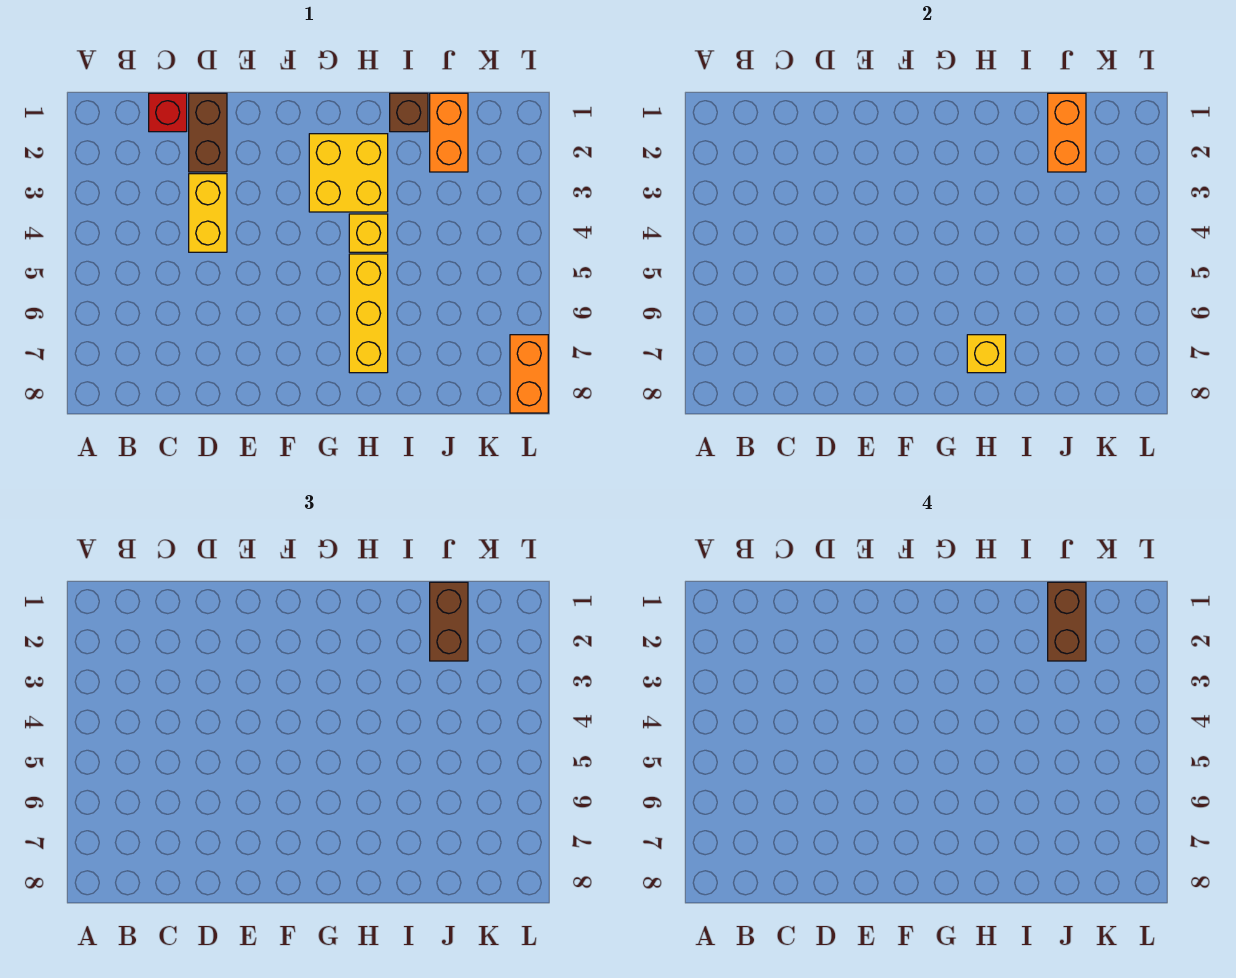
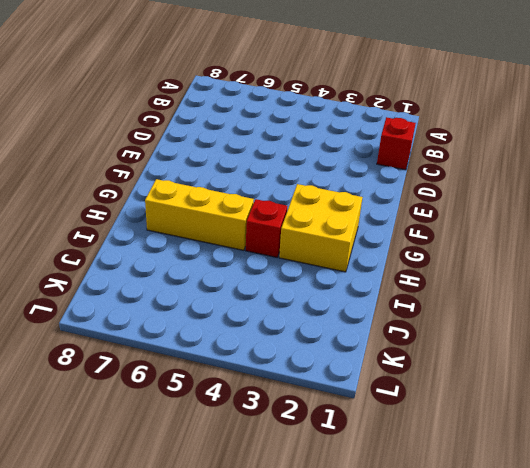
red brick H4 level 1 -> yellow brick H4 level 1
none -> brown brick D1:D2 level 1
none -> yellow brick D3:D4 level 1
none -> brown brick I1 level 1

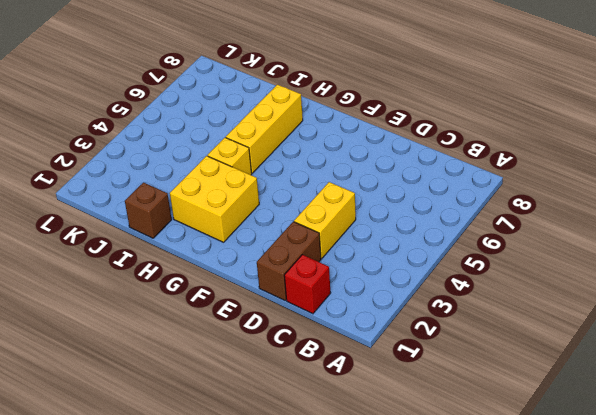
none -> orange brick J1:J2 level 1
none -> orange brick L7:L8 level 1
none -> yellow brick H7 level 2

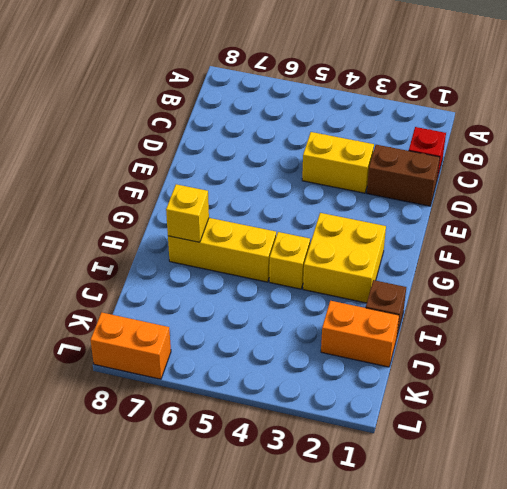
none -> orange brick J1:J2 level 2
none -> brown brick J1:J2 level 3
none -> brown brick J1:J2 level 4

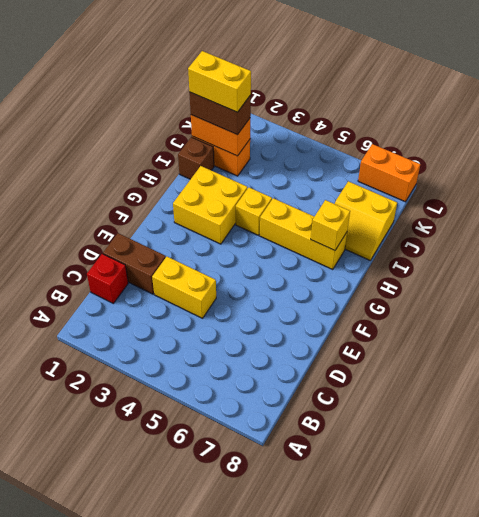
yellow slope I7:J8 level 1 top J -> none
yellow brick J1:J2 level 4 -> brown brick J1:J2 level 4

